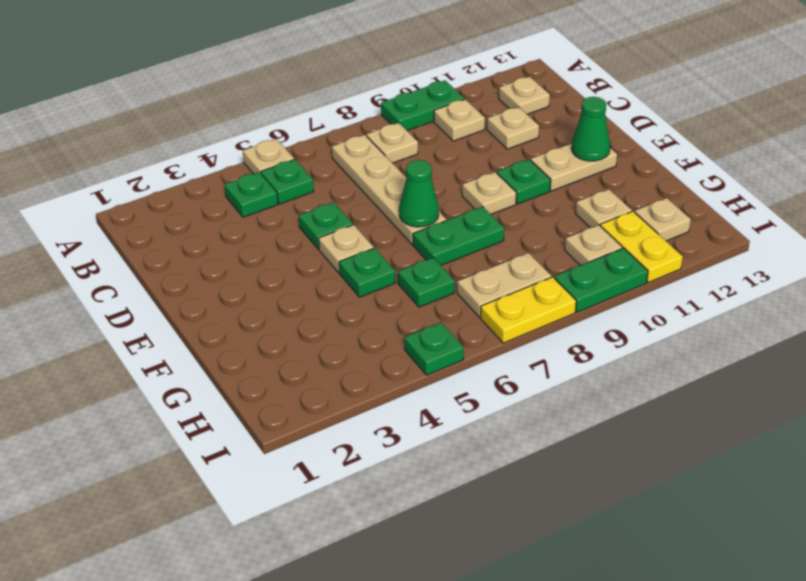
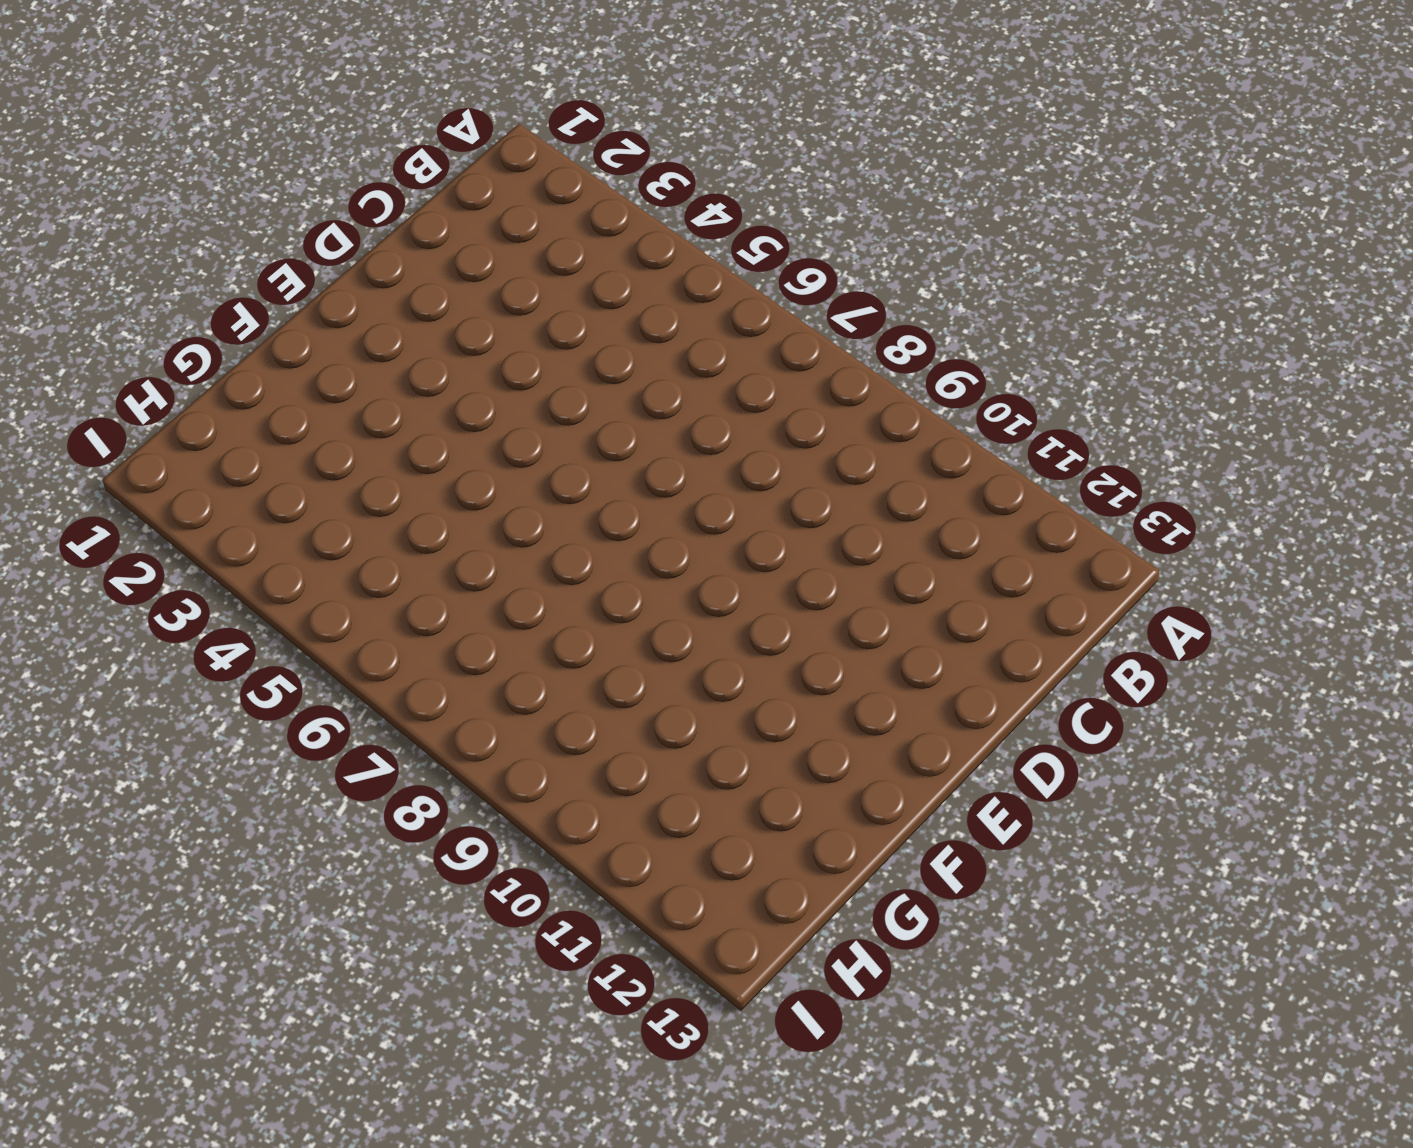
none -> tan plate A5 level 1
none -> green plate A9:A10 level 1
none -> green plate B4 level 1

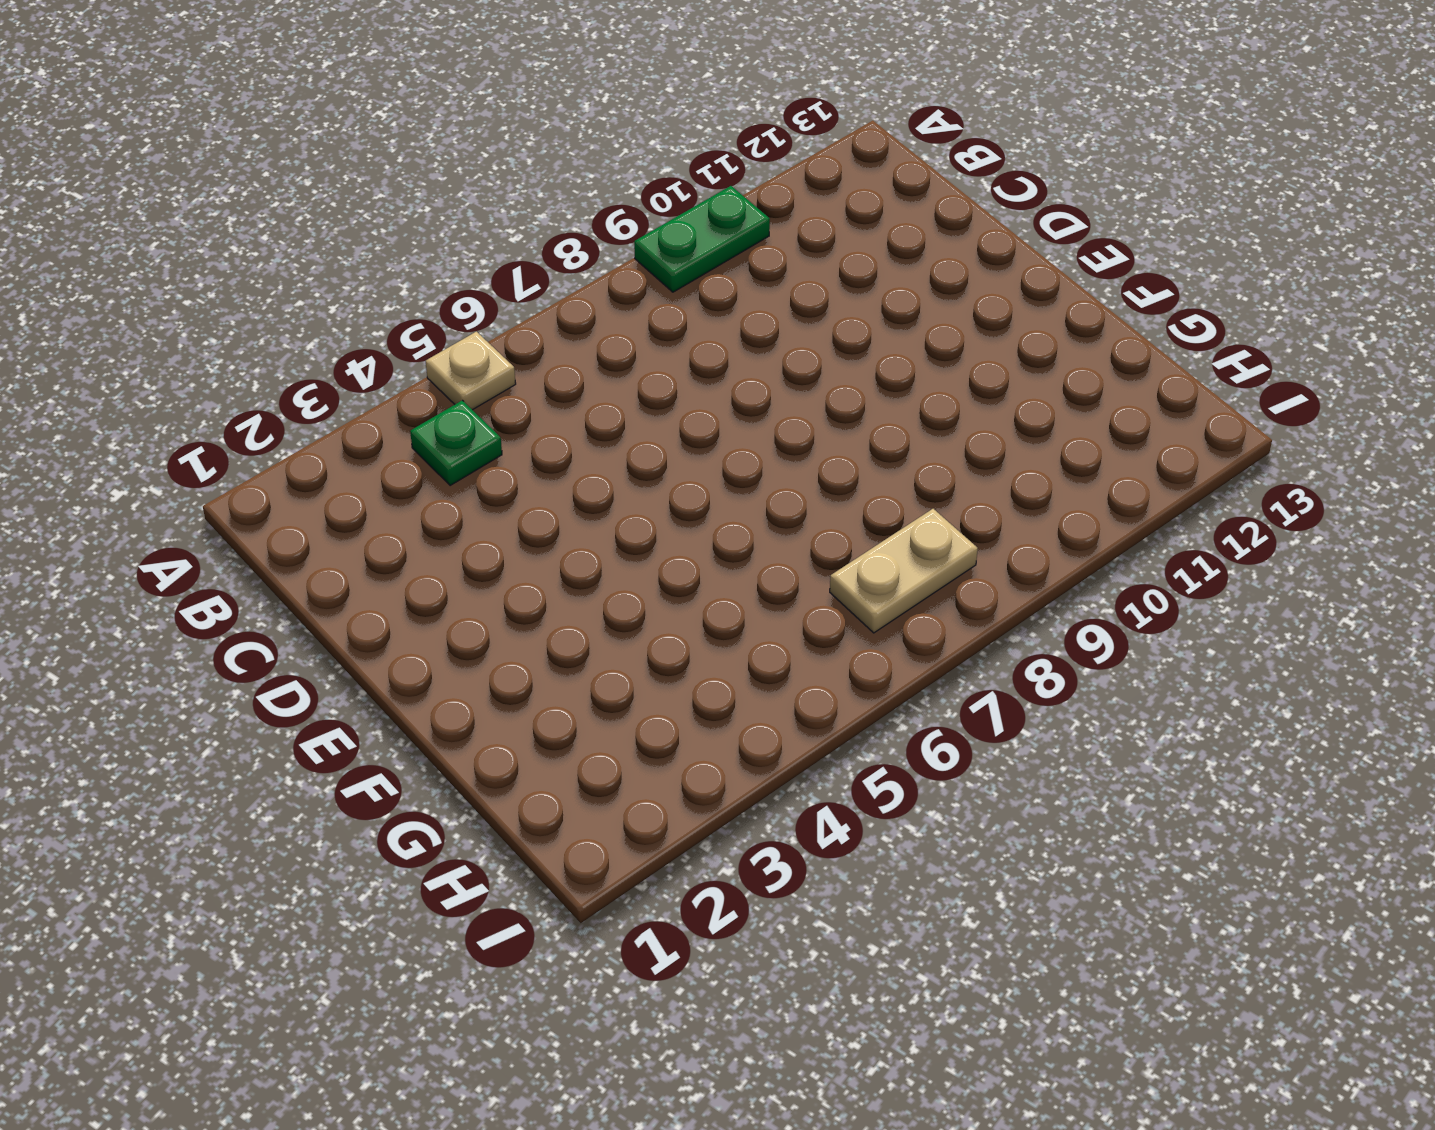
none -> green plate B5 level 1
none -> tan plate B7:E7 level 1
none -> tan plate B8 level 1

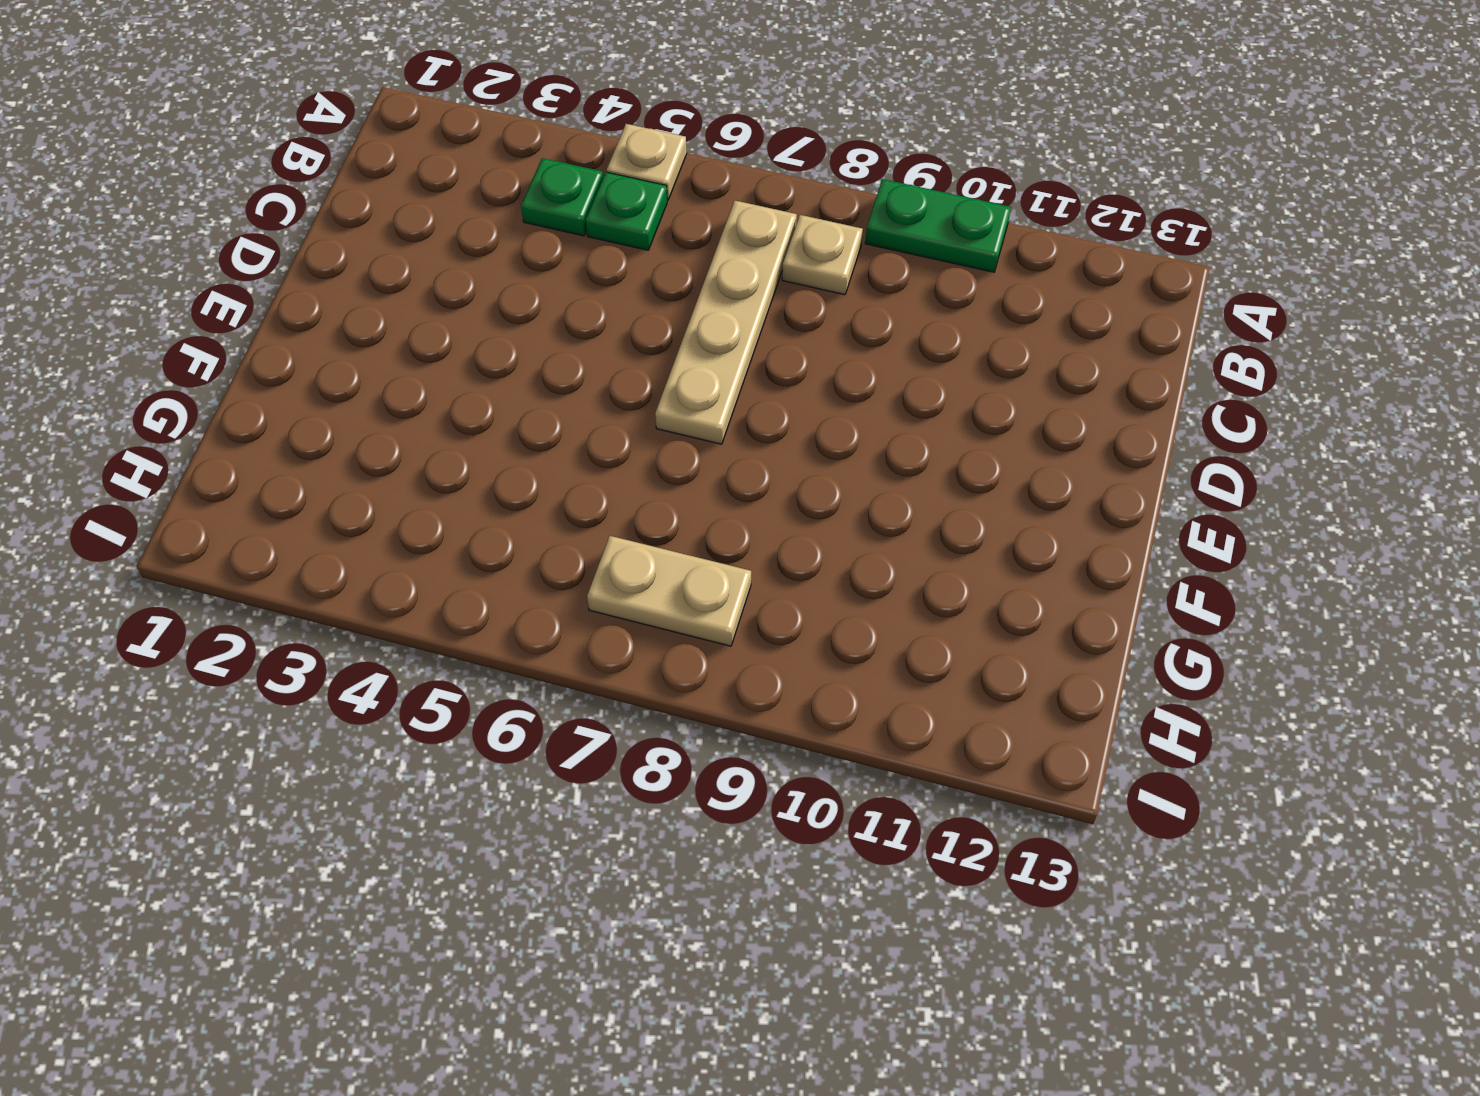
none -> tan plate B10 level 1
none -> tan plate B12 level 1
none -> tan plate C11 level 1

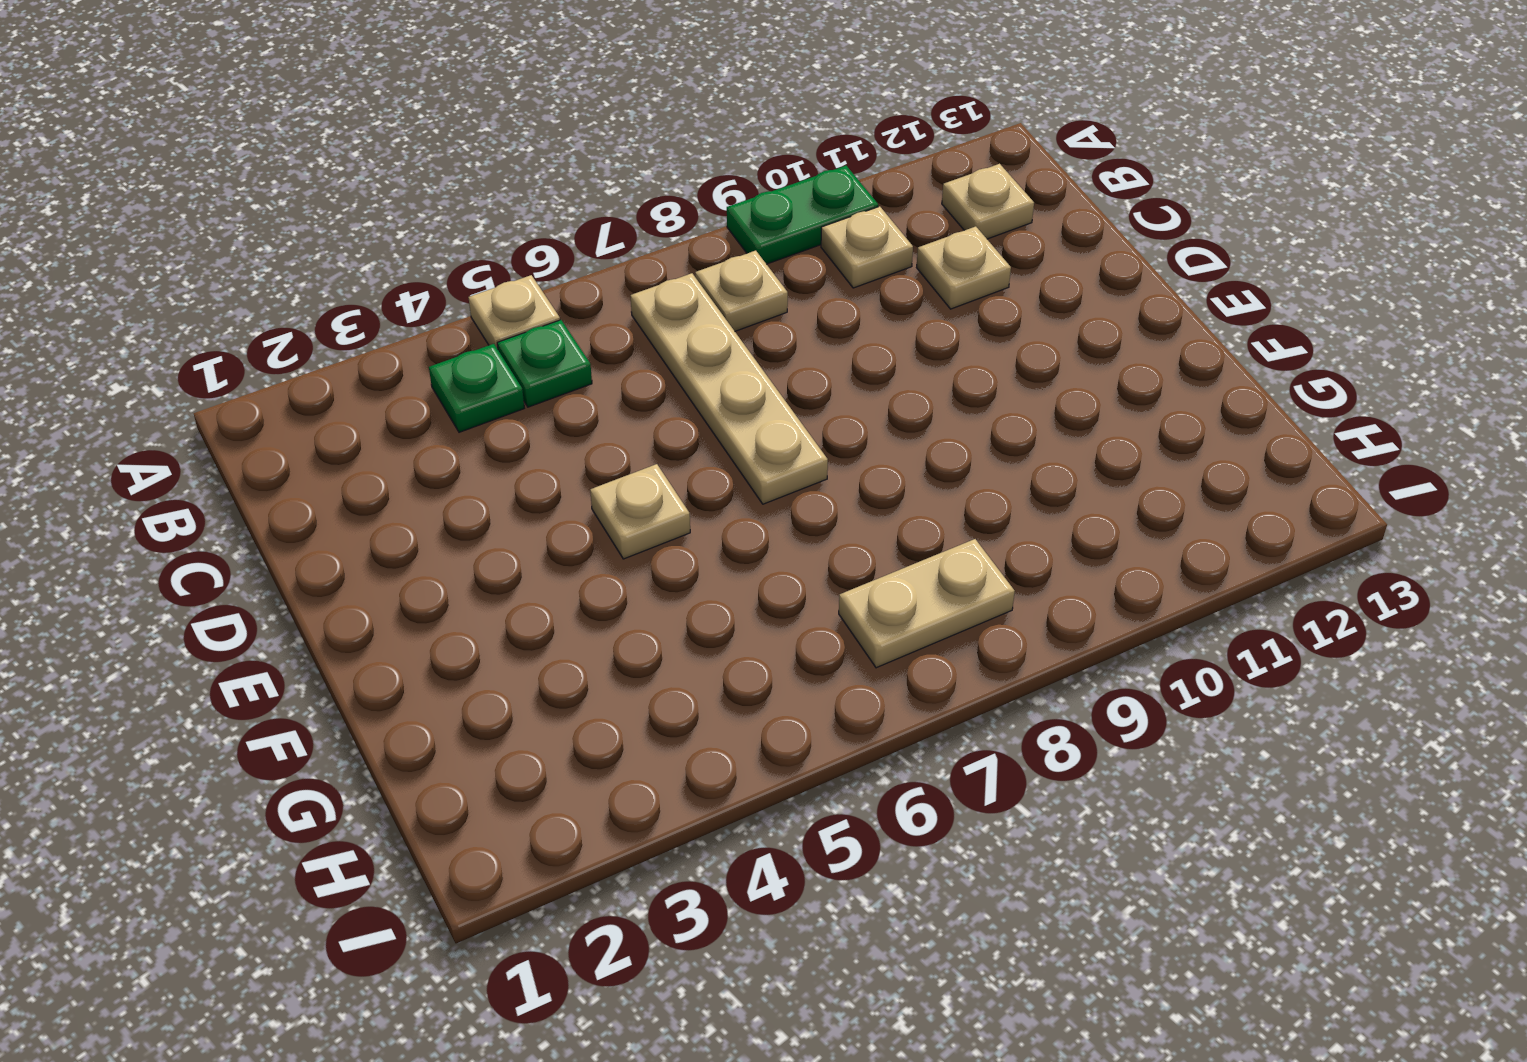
none -> green plate D5 level 1
none -> tan plate E9 level 1
none -> green plate E10 level 1

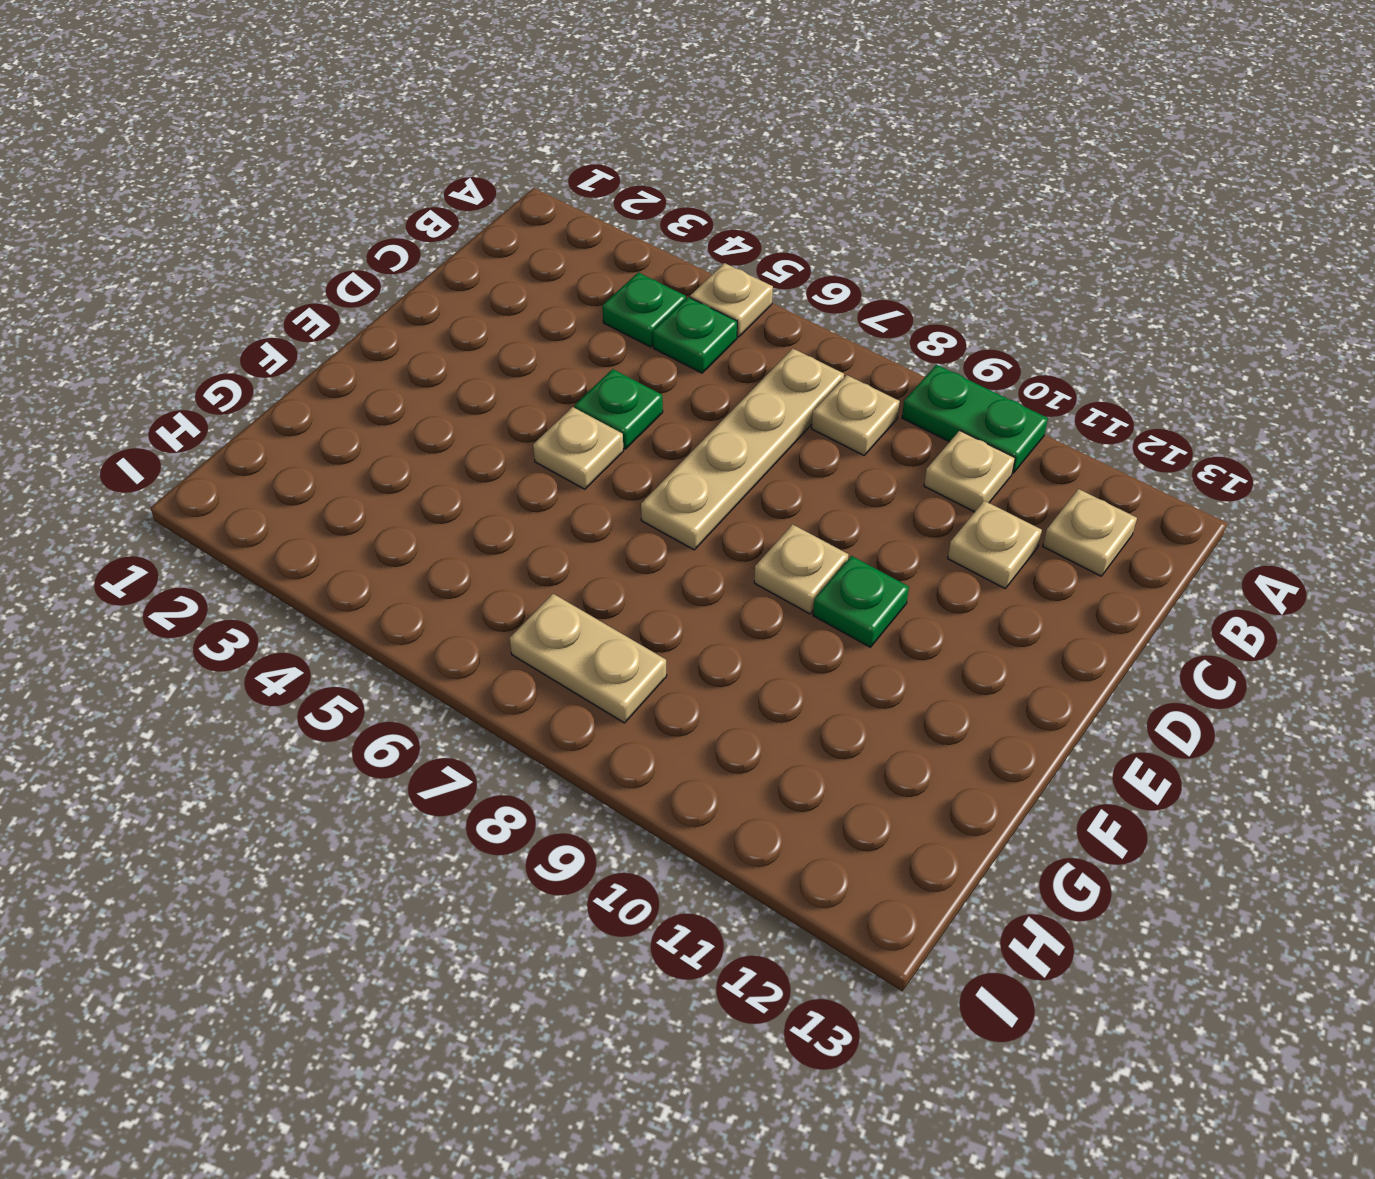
none -> tan plate E11:E12 level 1
none -> green plate F5 level 1
none -> green plate F7:F8 level 1

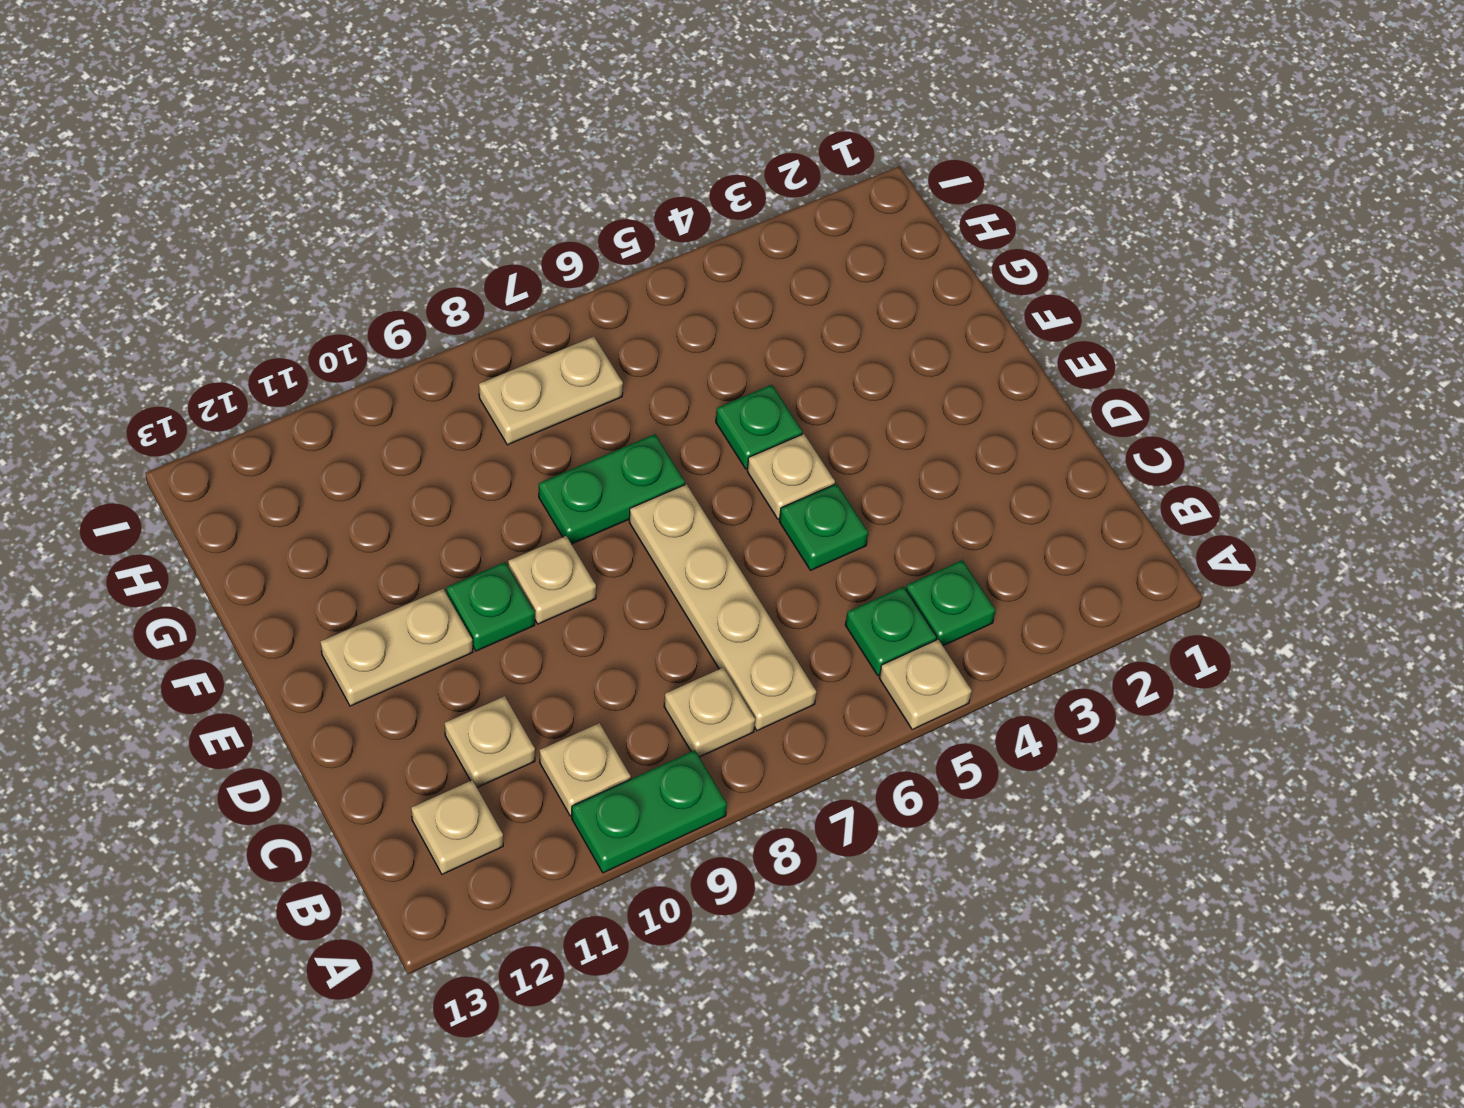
none -> green plate G6 level 1
none -> tan plate G11 level 1
none -> tan plate H10 level 1

